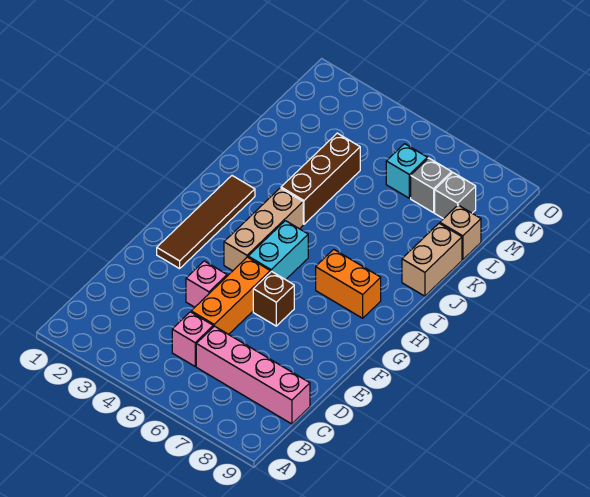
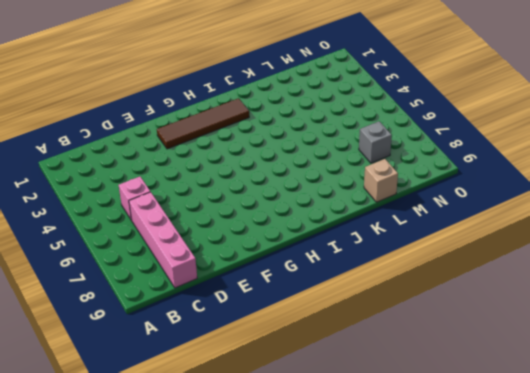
none -> orange brick D5:F5 level 1
none -> pink brick E4 level 1
none -> brown brick F6 level 1

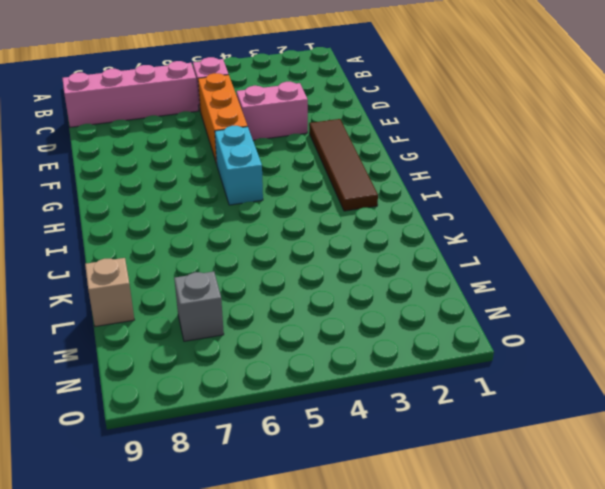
pink brick E3:E4 level 1 -> pink brick E4 level 1
none -> brown brick F6 level 1
none -> tan brick G4:I4 level 1
none -> orange brick H7:H8 level 1

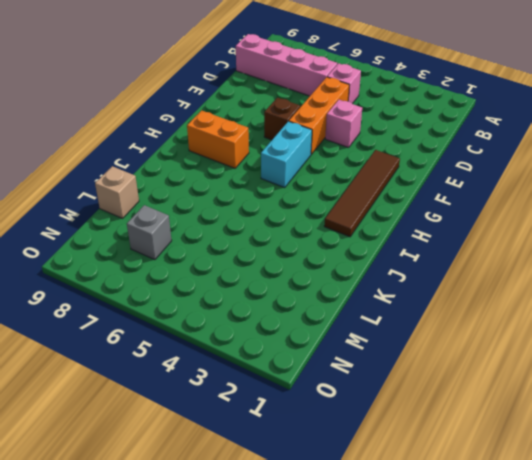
none -> tan brick G4:I4 level 1
none -> brown brick J4:L4 level 1
none -> tan brick J9:K9 level 1

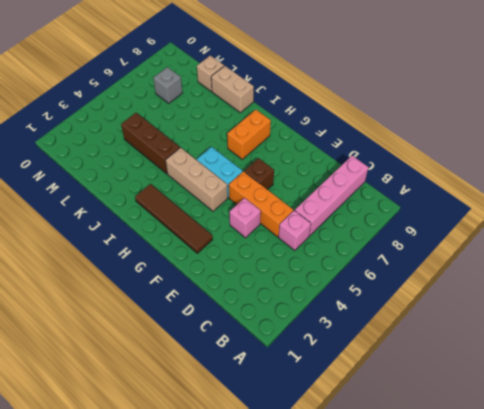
none -> cyan brick M6 level 1
none -> grey brick M8 level 1

